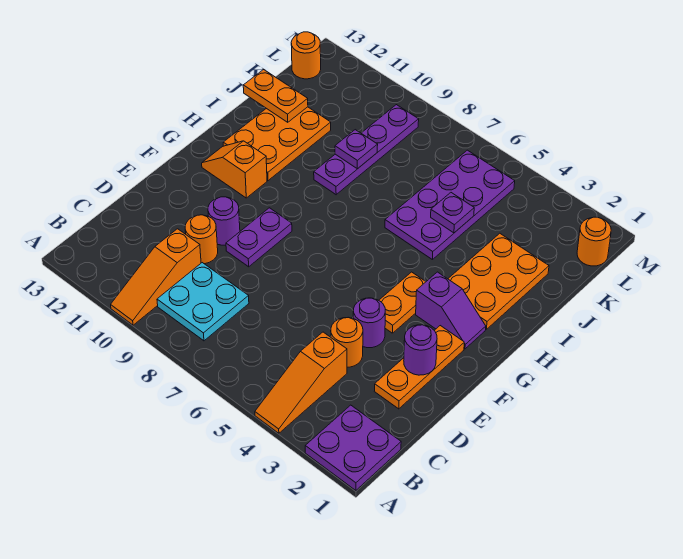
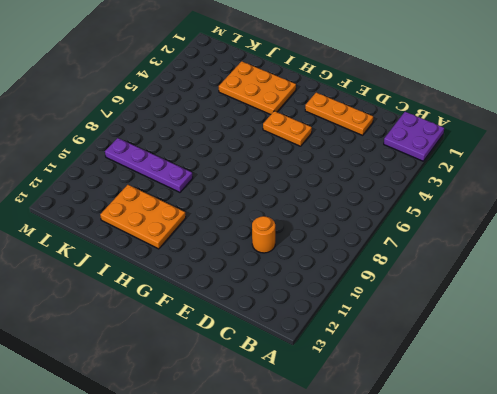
none -> orange slope A4:C4 level 1 top C
none -> orange slope A10:C10 level 1 top C
none -> cyan plate B8:C9 level 1

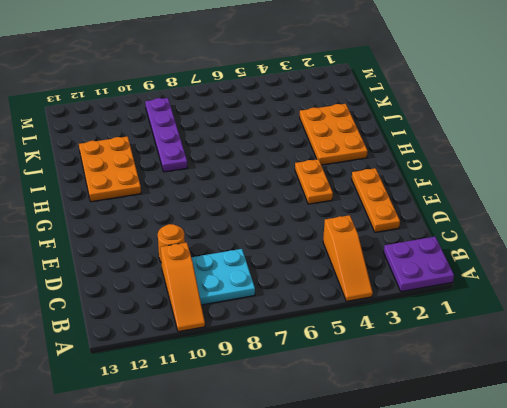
none -> orange round brick D4 level 1
none -> purple round brick E4 level 1
none -> purple plate E9:F9 level 1

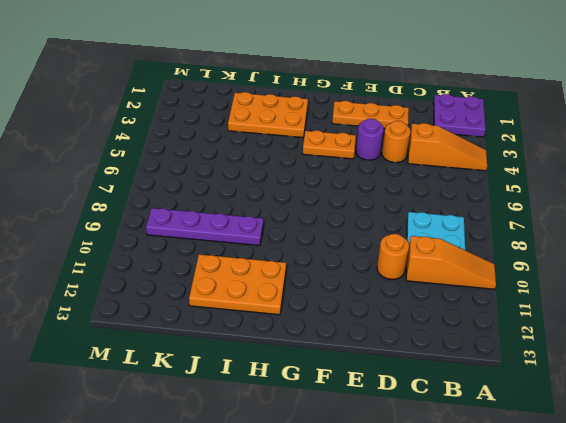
none -> purple plate E9:F9 level 1
none -> purple round brick E10 level 1
none -> purple slope G2:G3 level 1 top 3

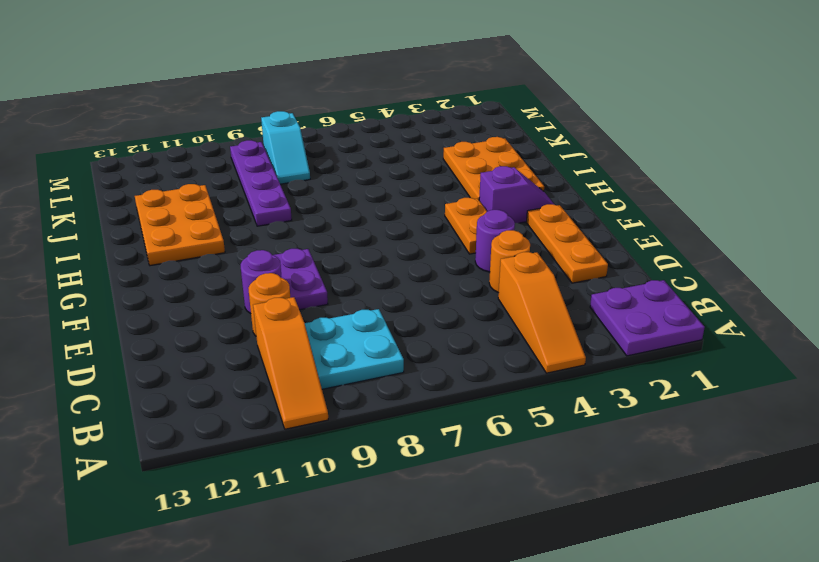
cyan slope K8:L8 level 1 top L -> none
none -> orange slope G11:G12 level 1 top 11
none -> purple plate I5:L6 level 1
none -> orange round brick L1 level 1

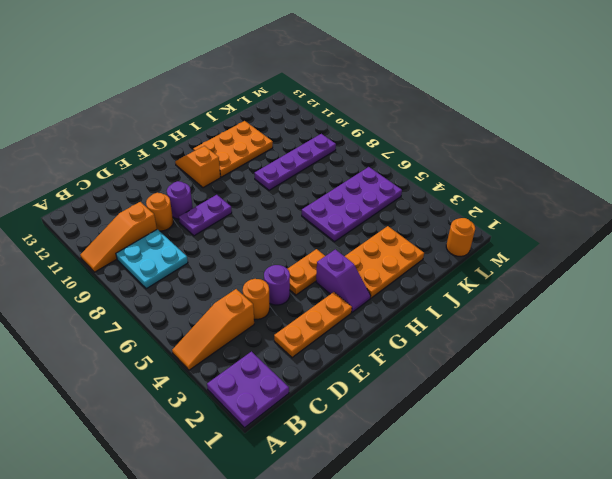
none -> orange round brick L13 level 1
none -> purple round brick E2 level 2
none -> purple plate J5 level 2

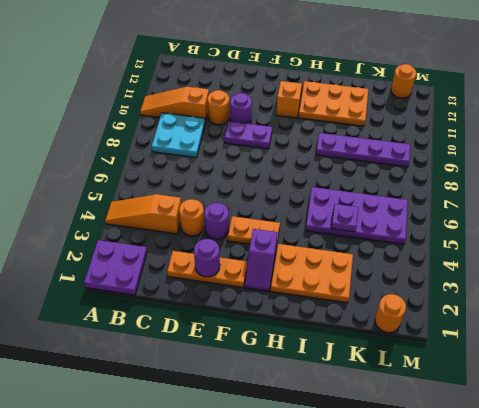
none -> purple plate J9 level 2
none -> orange plate J12:J13 level 2

